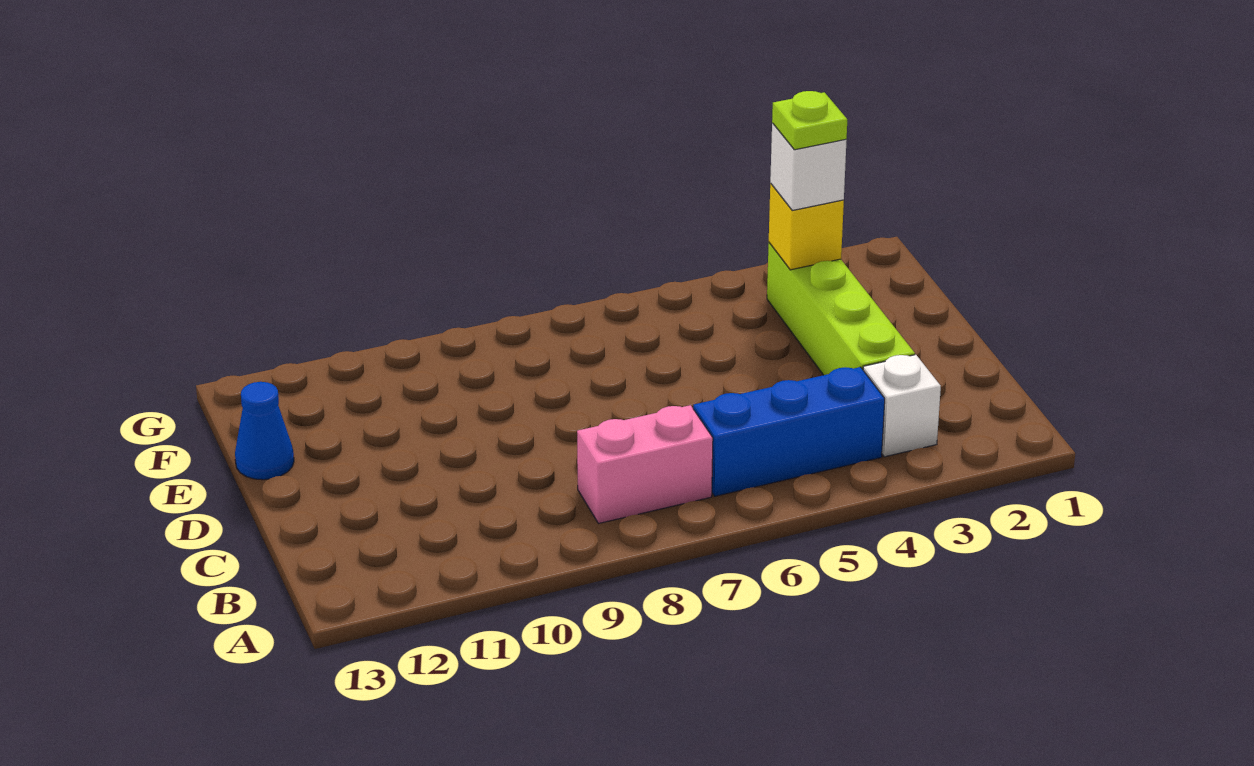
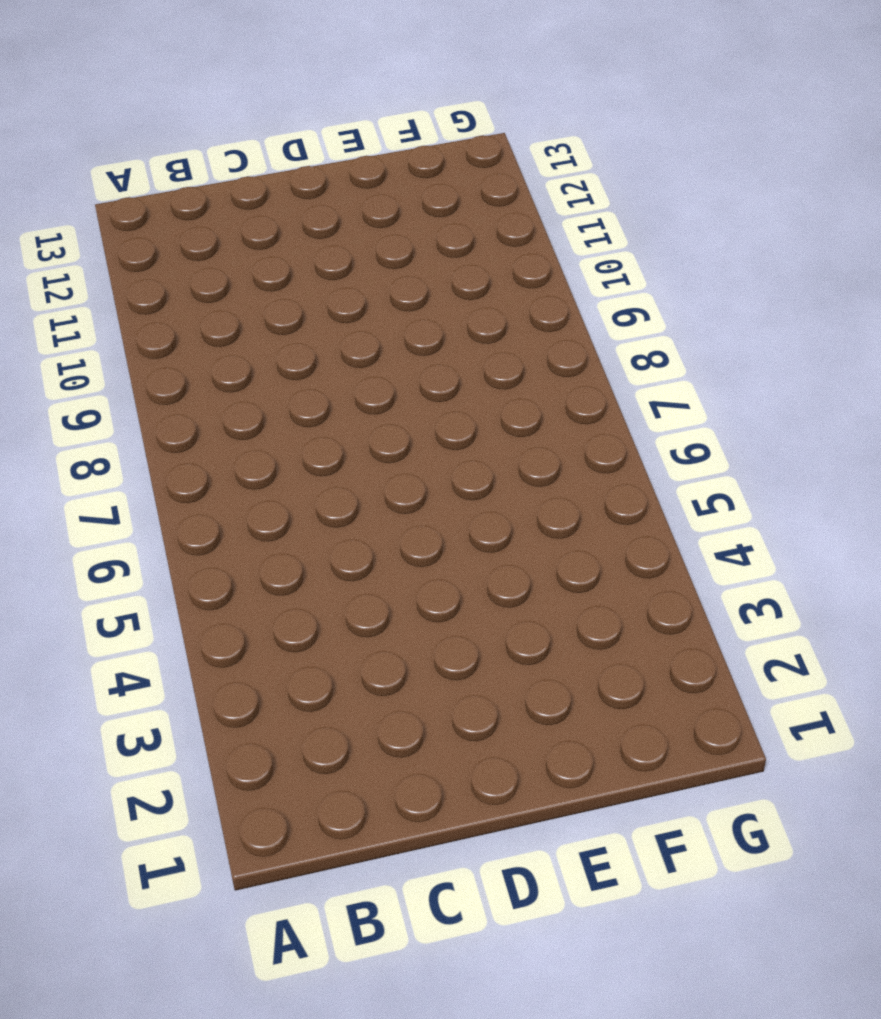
none -> white brick B3 level 1
none -> blue brick B4:B6 level 1

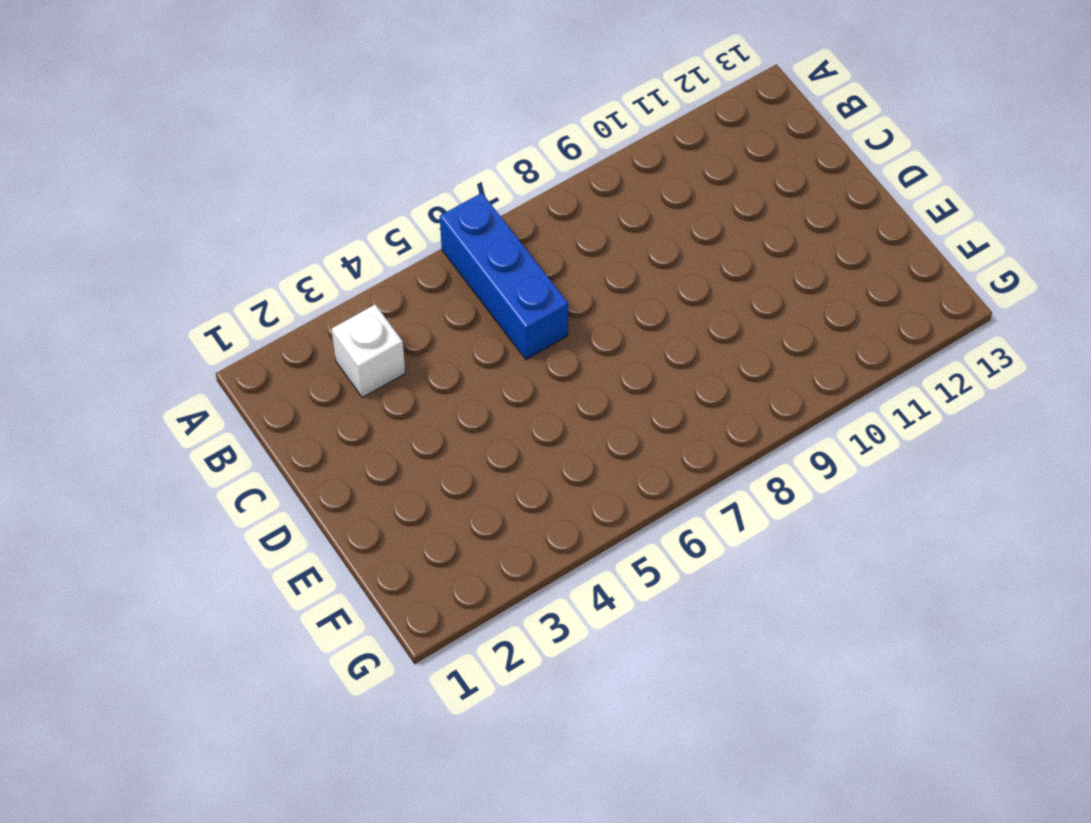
blue brick A6:C6 level 1 -> blue brick B4:B6 level 1
none -> pink brick B7:B8 level 1
none -> lime brick C3:F3 level 1

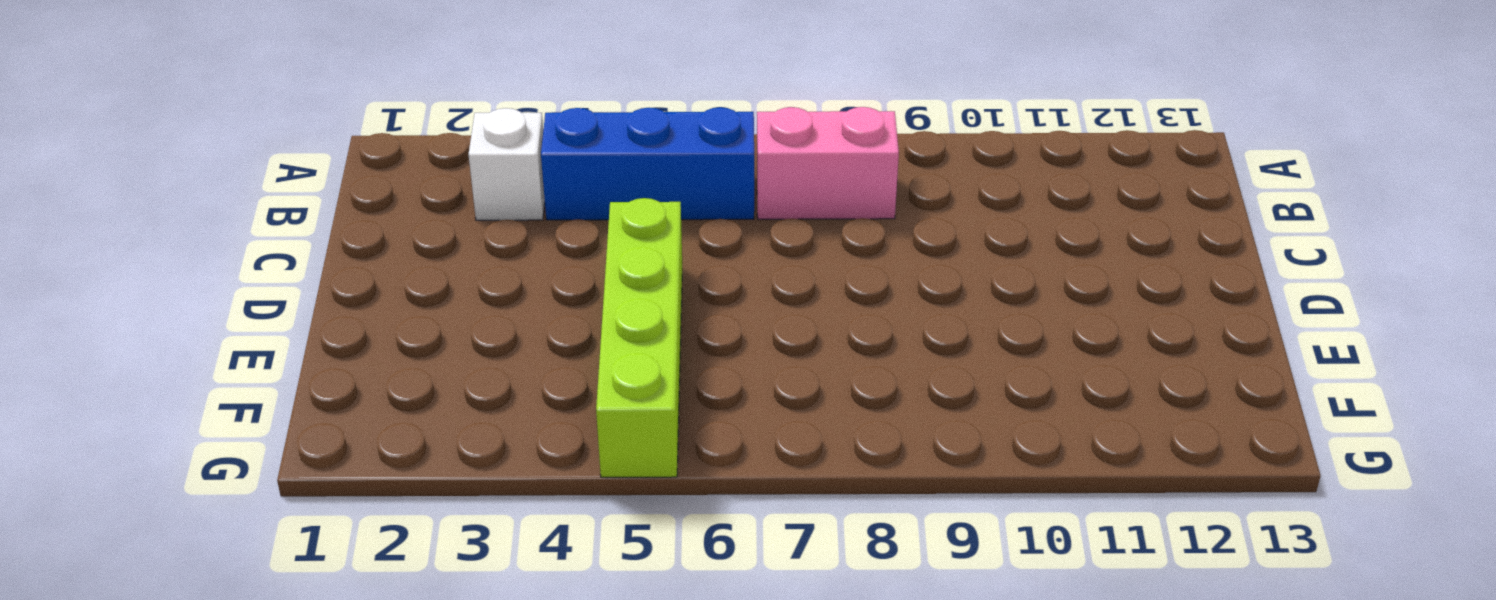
lime brick D5:G5 level 1 -> lime brick C3:F3 level 1
none -> blue cone E13 level 1
none -> yellow brick F3 level 2

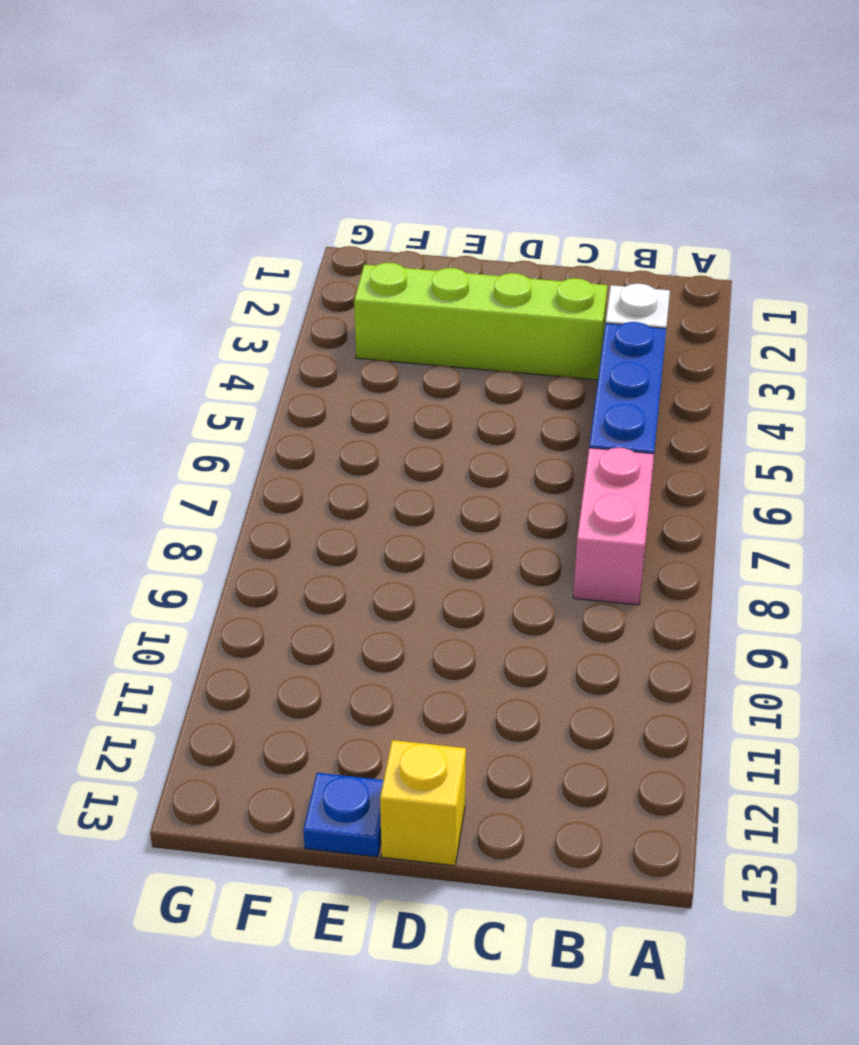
yellow brick D13 level 1 -> yellow brick F3 level 2
blue plate E13 level 1 -> blue cone E13 level 1
none -> white brick F3 level 3
none -> lime plate F3 level 4

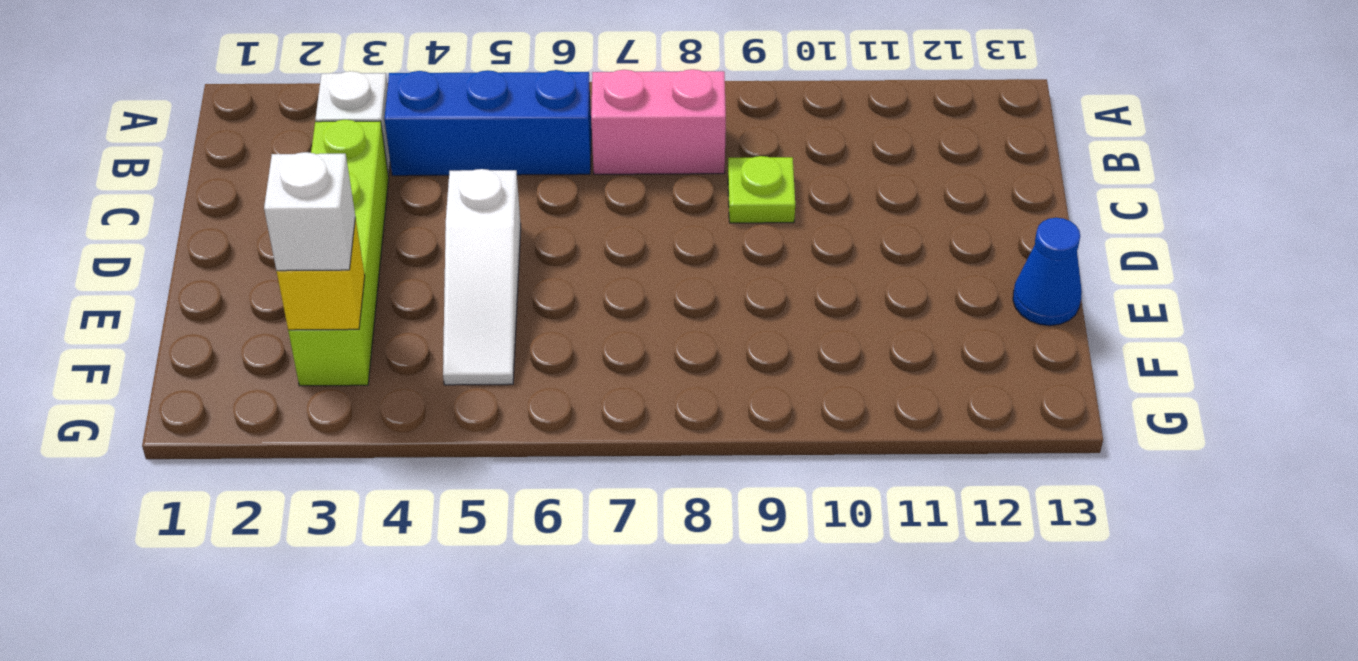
lime plate C9 level 1 -> lime plate F3 level 4
white slope D5:F5 level 1 top D -> none

